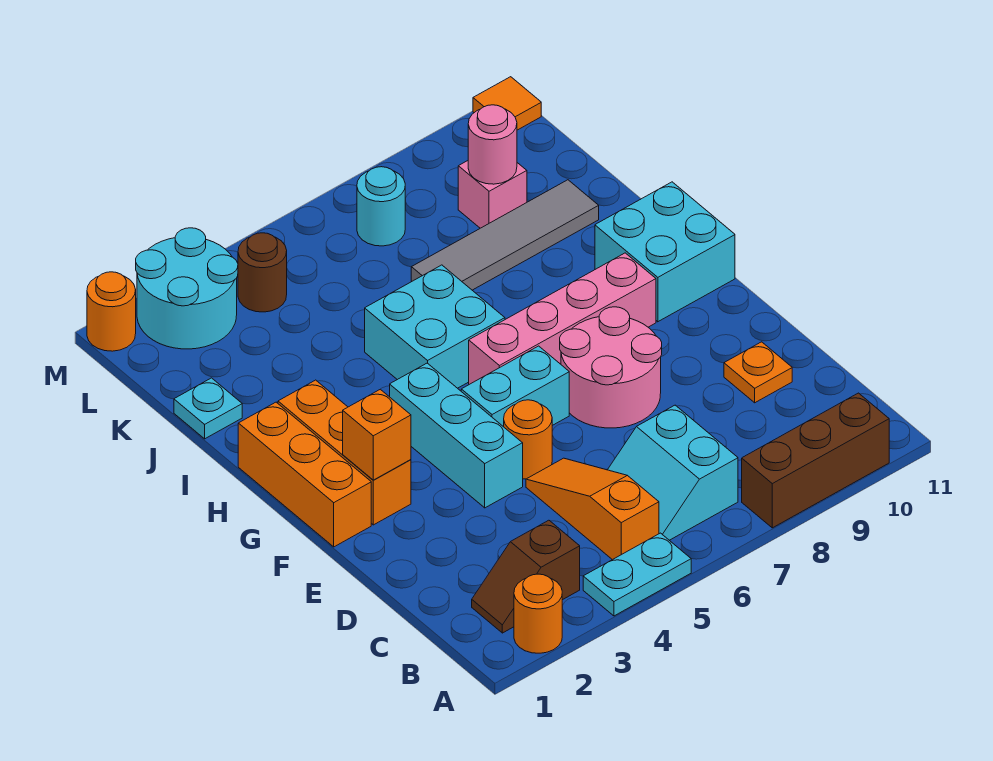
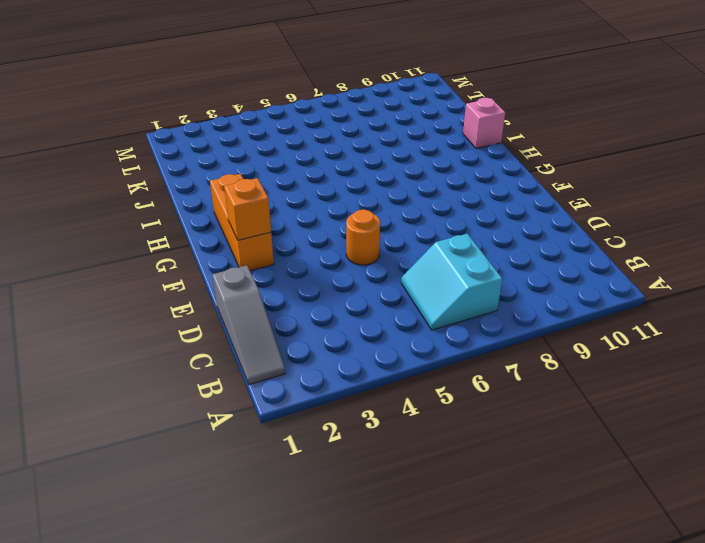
grey slope B1:D1 level 1 top D -> none
pink brick I11 level 1 -> pink brick K9 level 1
none -> orange round brick A2 level 1
none -> cyan plate A4:A5 level 1
none -> brown brick A8:A10 level 1

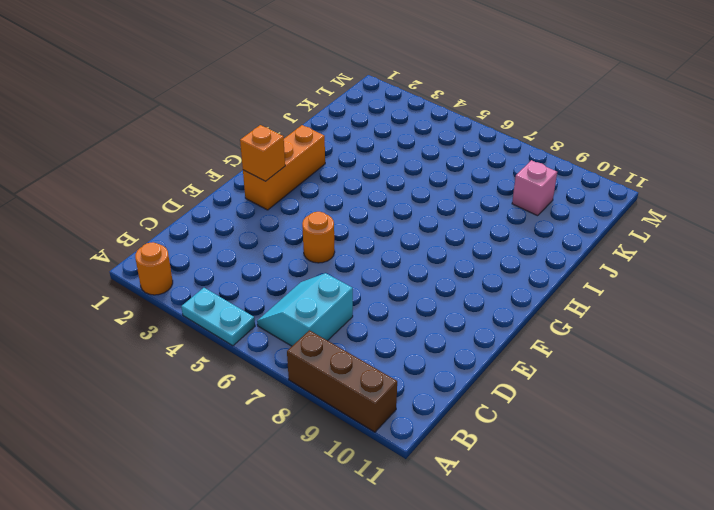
none -> brown slope B2:B3 level 1 top 3
none -> orange slope B5:D5 level 1 top B
none -> orange plate D10 level 1

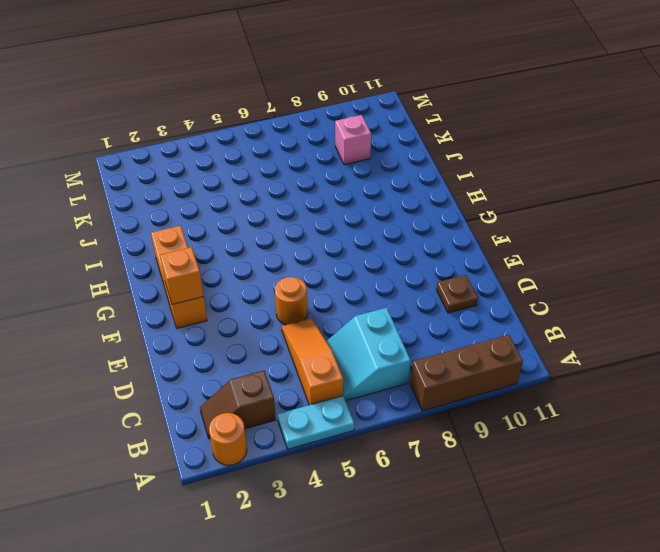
brown plate D10 level 1 -> orange plate D10 level 1
none -> cyan brick E4:G4 level 1
none -> pink round brick E7:F8 level 1
none -> orange brick F1:H1 level 1

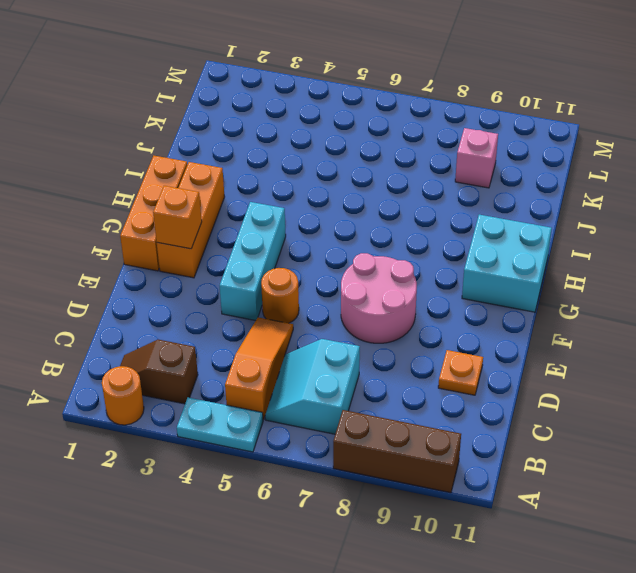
none -> cyan brick F5:F6 level 1
none -> pink brick G6:G9 level 1
none -> cyan brick H5:I6 level 1

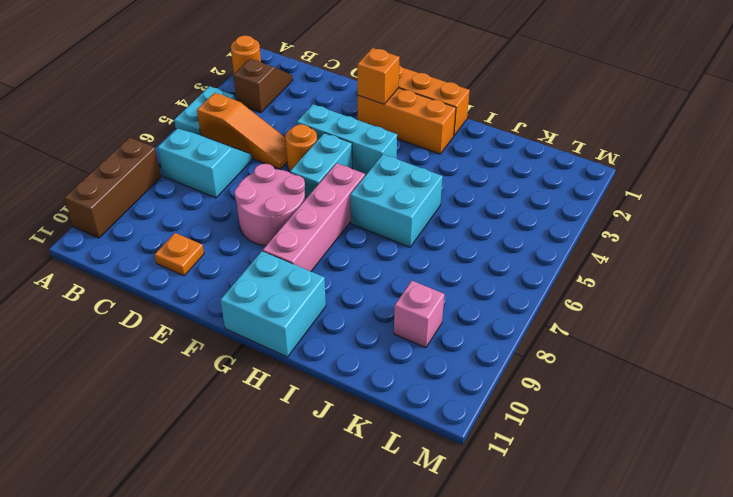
none -> cyan plate J1 level 1
none -> grey tile J7:J10 level 1
none -> cyan round brick L2:M3 level 1

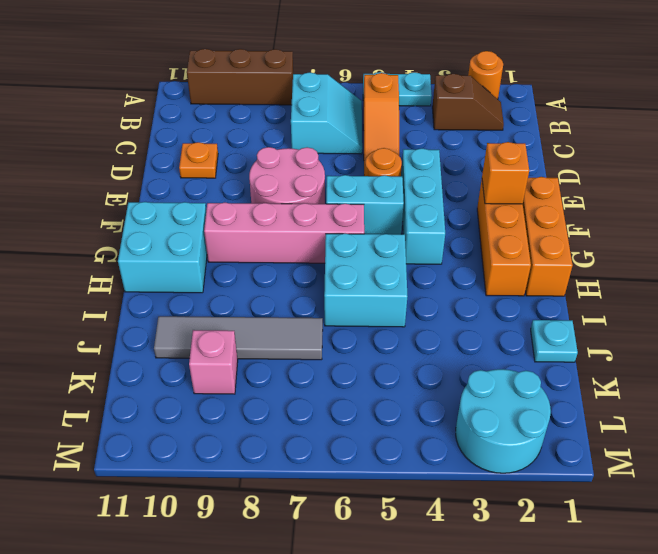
none -> brown round brick L4 level 1
none -> cyan round brick L7 level 1
none -> orange round brick M1 level 1

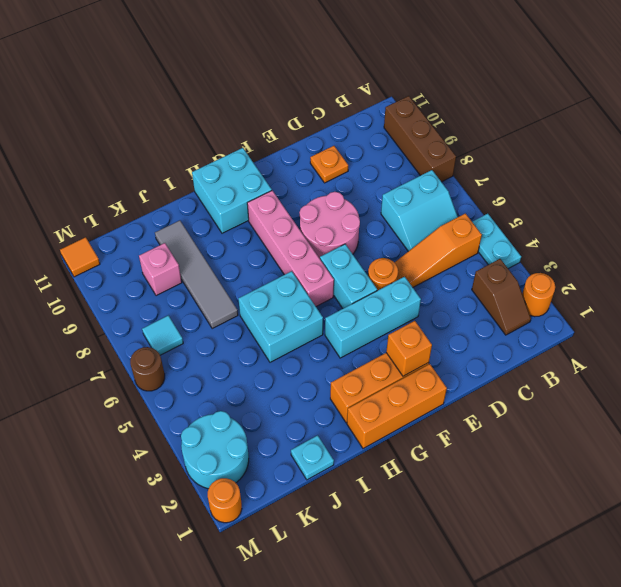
cyan tile L7 level 1 -> cyan round brick L7 level 1
brown round brick M6 level 1 -> brown round brick L4 level 1
none -> pink round brick K9 level 2

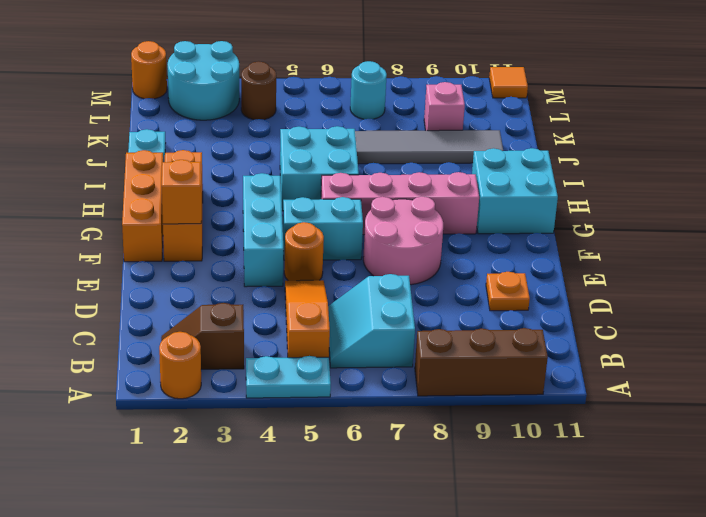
none -> pink round brick K9 level 2

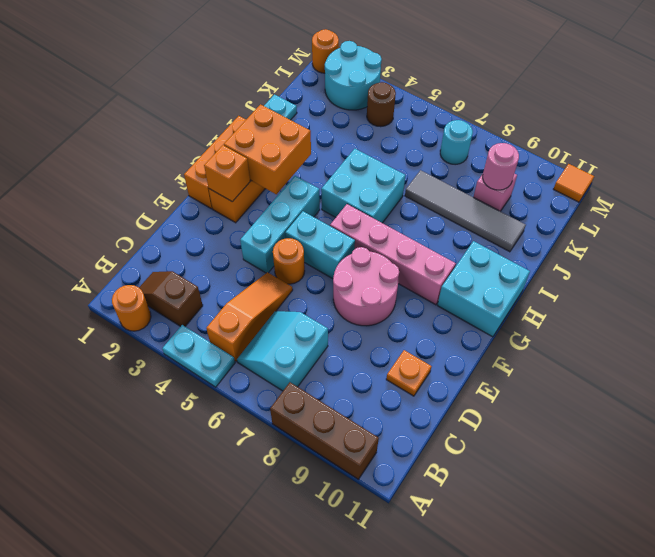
orange brick G2:H3 level 2 -> none

